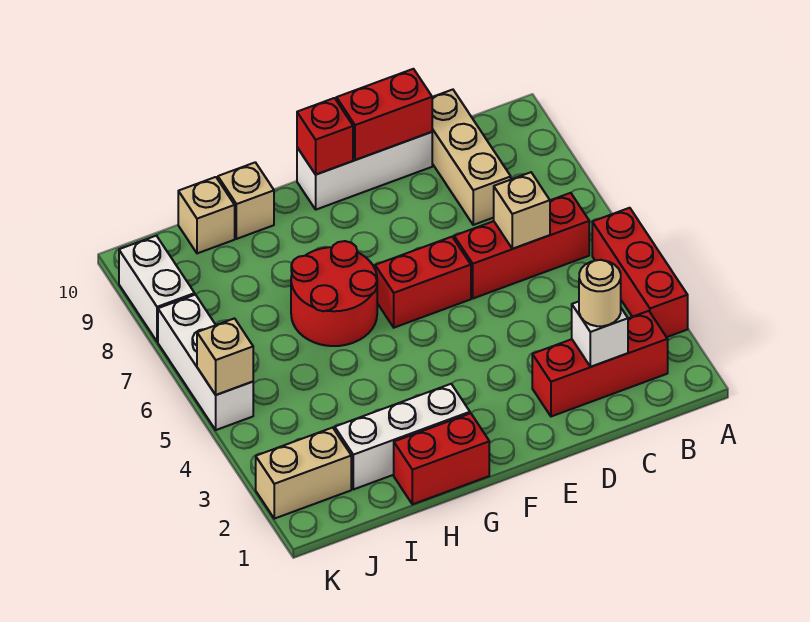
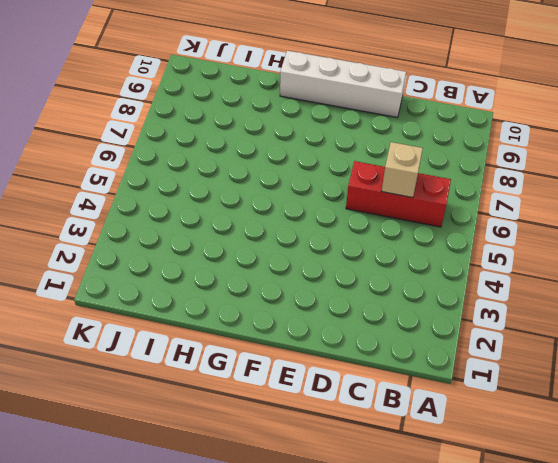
white brick D10:G10 level 1 -> white brick D10:F10 level 1
none -> red brick A3:A5 level 1
none -> red brick B2:D2 level 1
none -> tan brick C8:C10 level 1

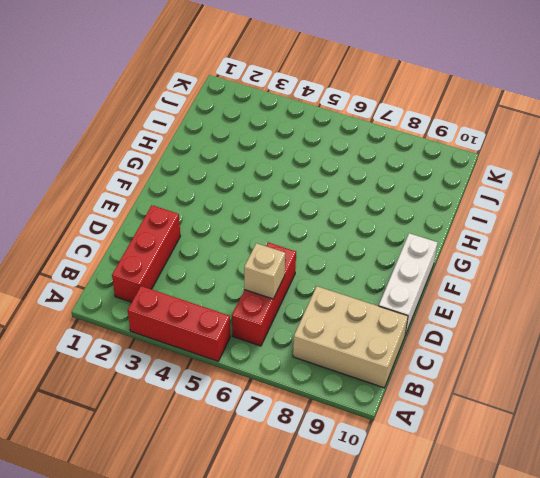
tan brick B8:C10 level 1 -> tan brick C8:C10 level 1
none -> red brick E6:F6 level 1
none -> red brick G1:H1 level 1
none -> white brick G2:I2 level 1

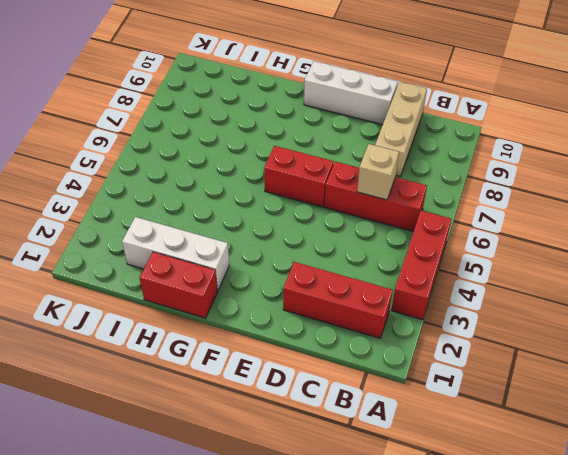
none -> red round brick G6:H7 level 1
none -> tan brick H10 level 1
none -> tan brick I10 level 1

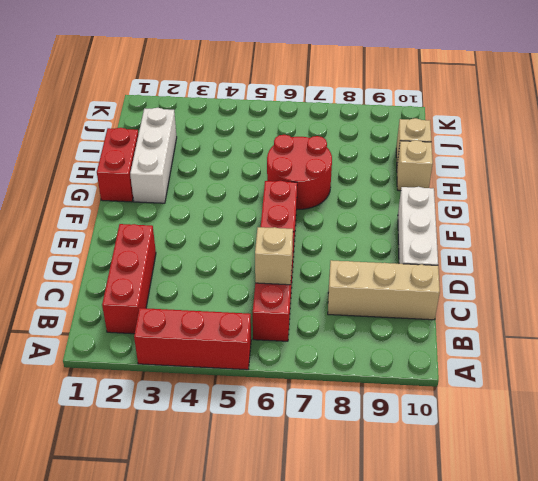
none -> tan brick J2:K2 level 1
none -> white brick K5:K7 level 1
none -> white brick K8:K9 level 1

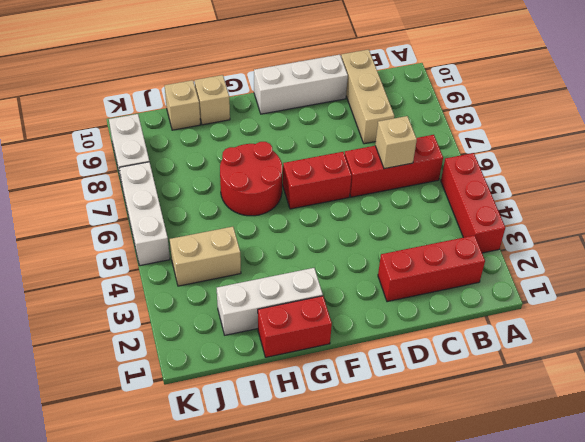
tan brick I4:J4 level 1 -> tan brick J2:K2 level 1
none -> white brick C2 level 2
none -> red brick D10:E10 level 2
none -> red brick F10 level 2

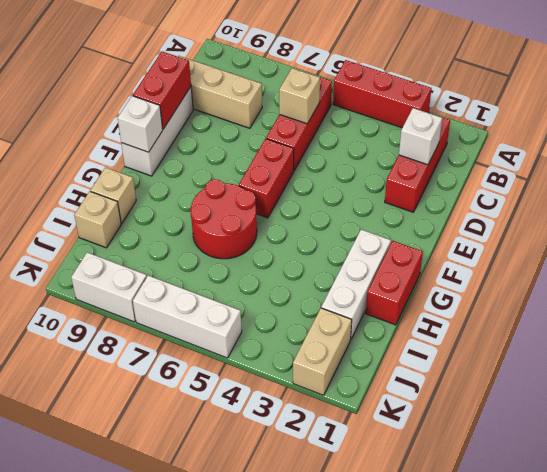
white brick F10 level 2 -> red brick F10 level 2
none -> tan brick K5 level 2
none -> tan round brick C2 level 3

